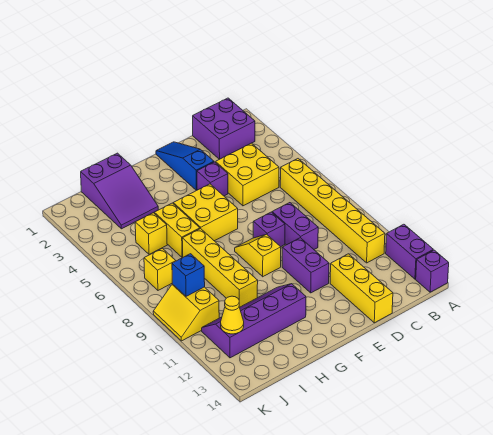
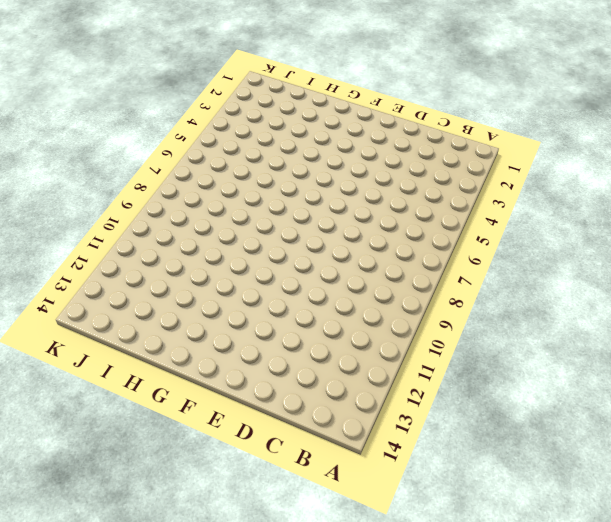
none -> purple brick A12:A13 level 1
none -> purple brick A14 level 1
none -> purple brick B1:C2 level 1

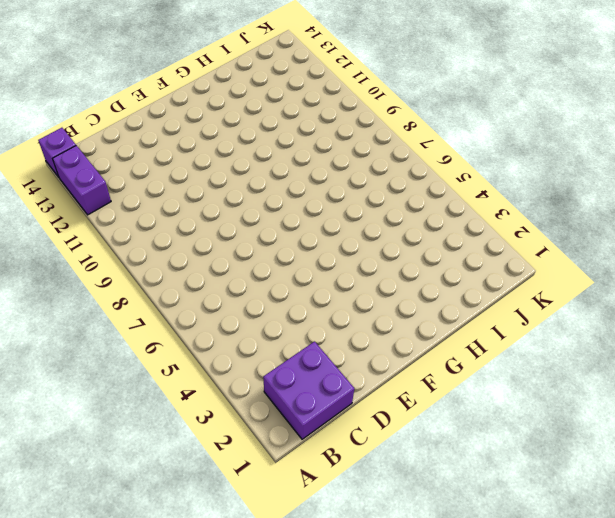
none -> yellow brick B6:B11 level 1
none -> yellow brick C4:D5 level 1
none -> purple brick D8:D9 level 1

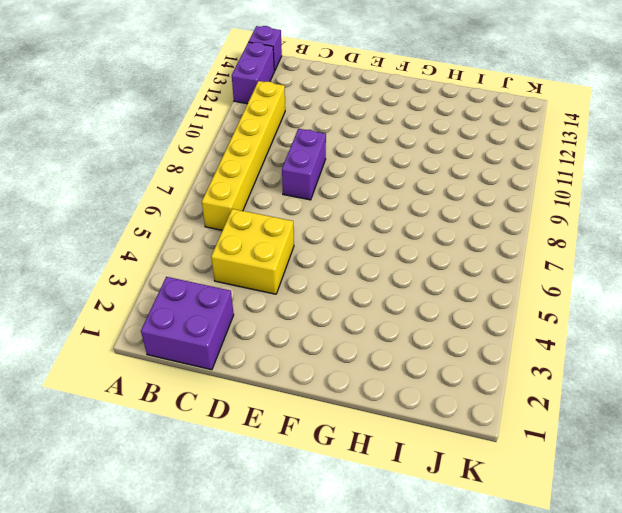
none -> yellow brick D12:D14 level 1
none -> blue slope E1:E3 level 1 top 3
none -> purple brick E4 level 1

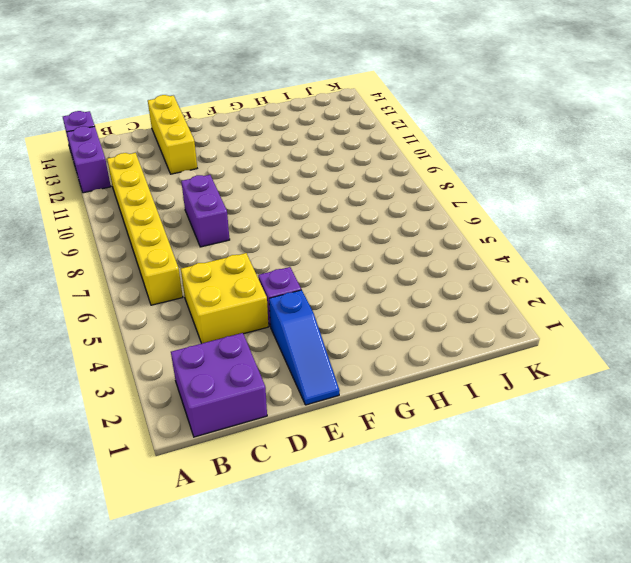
none -> purple brick E8 level 1
none -> purple brick E10:E11 level 1
none -> yellow brick F5:G6 level 1

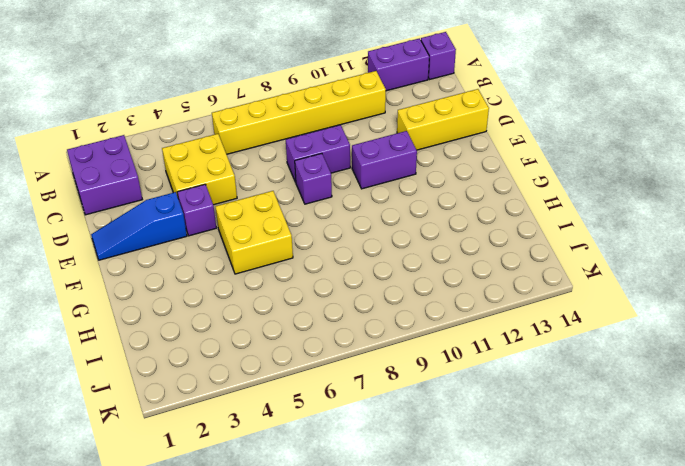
none -> yellow slope F8:F9 level 1 top 9
none -> purple slope G11:J12 level 1 top 12
none -> purple slope H1:I3 level 1 top 1

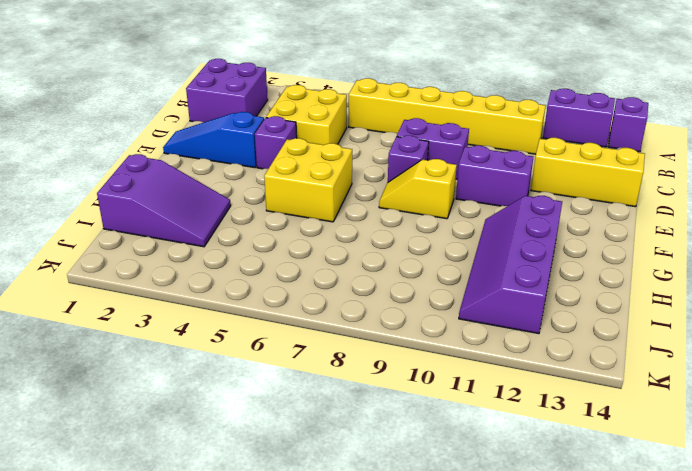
none -> yellow brick H5:H6 level 1
none -> yellow brick H7:H10 level 1
none -> yellow brick I5 level 1

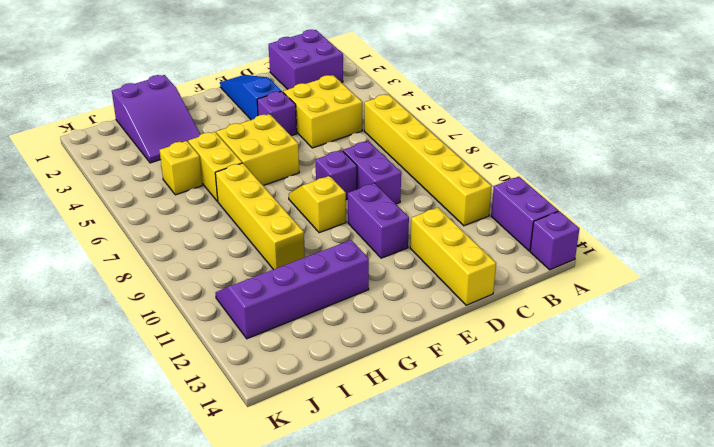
none -> yellow brick J7 level 1
none -> yellow slope J9:K10 level 1 top J
none -> blue brick J9 level 2

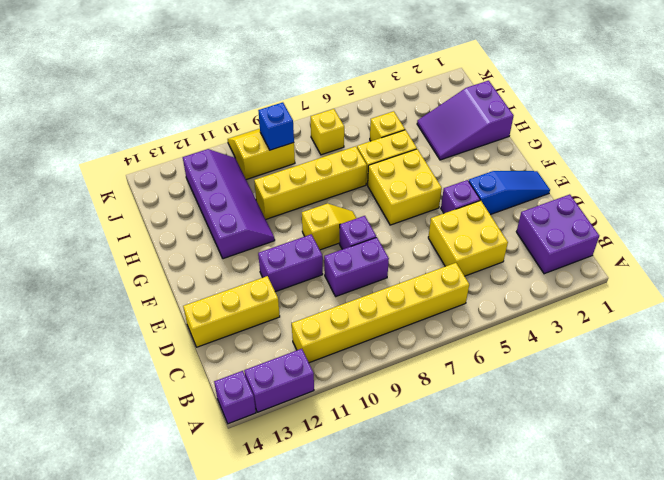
none -> yellow cone J12 level 2

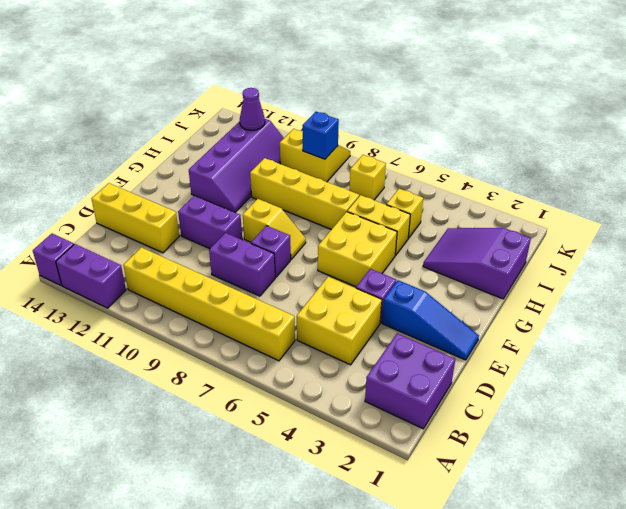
purple cone J12 level 2 -> yellow cone J12 level 2

